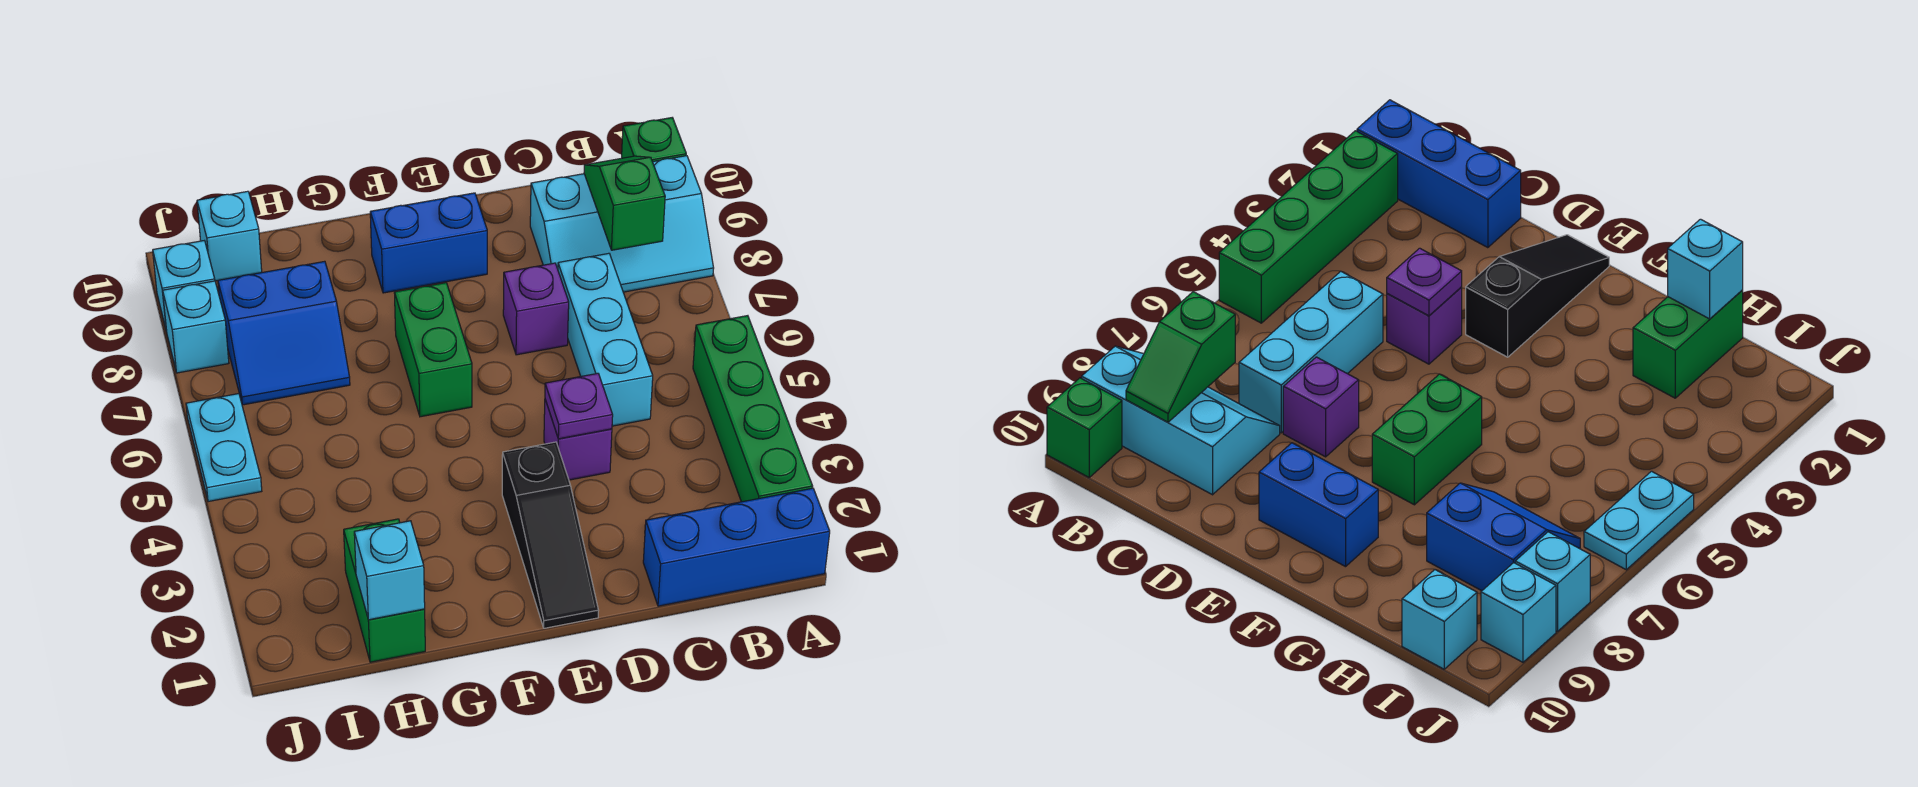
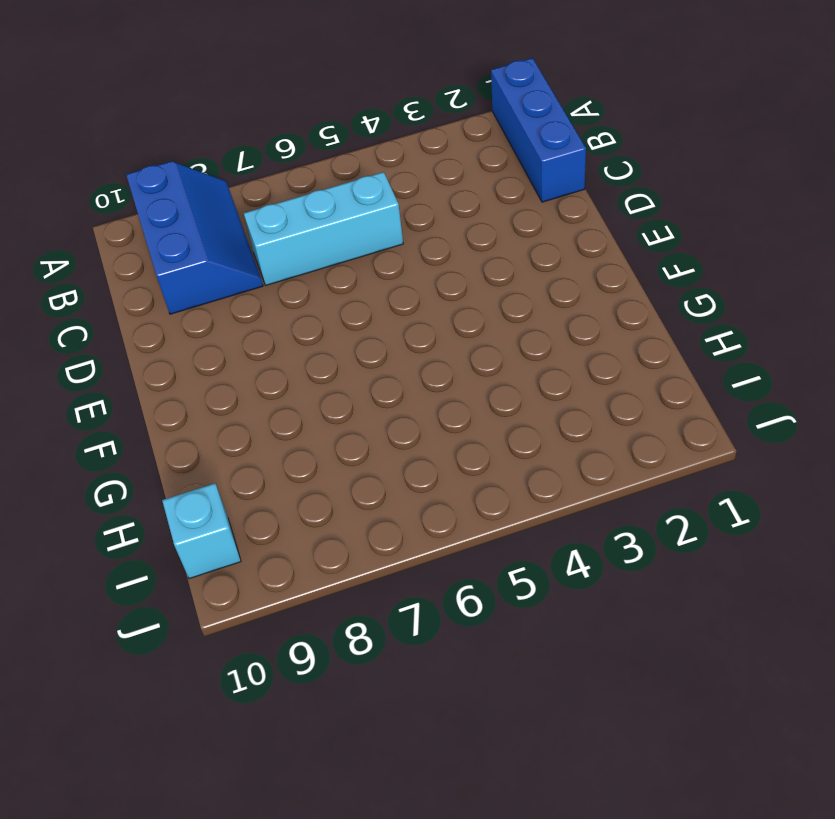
blue slope A8:C9 level 1 top 9 -> cyan slope A8:C9 level 1 top 9
none -> green brick A2:A5 level 1
none -> green brick A10 level 1
none -> purple brick D4 level 1

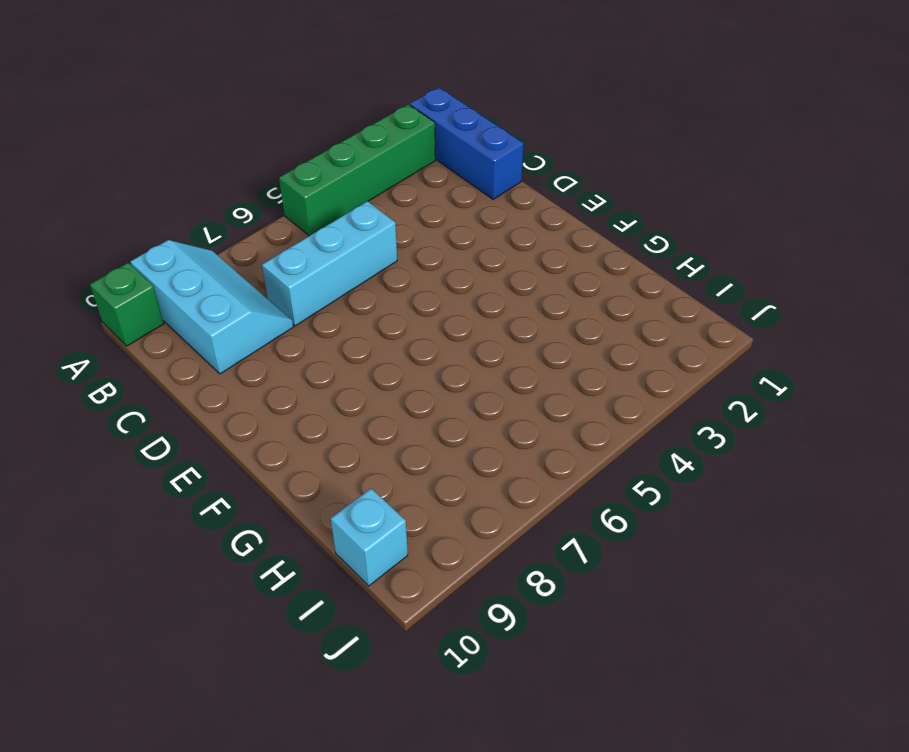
none -> purple brick D4 level 1
none -> purple brick D7 level 1
none -> black slope E1:E3 level 1 top 3

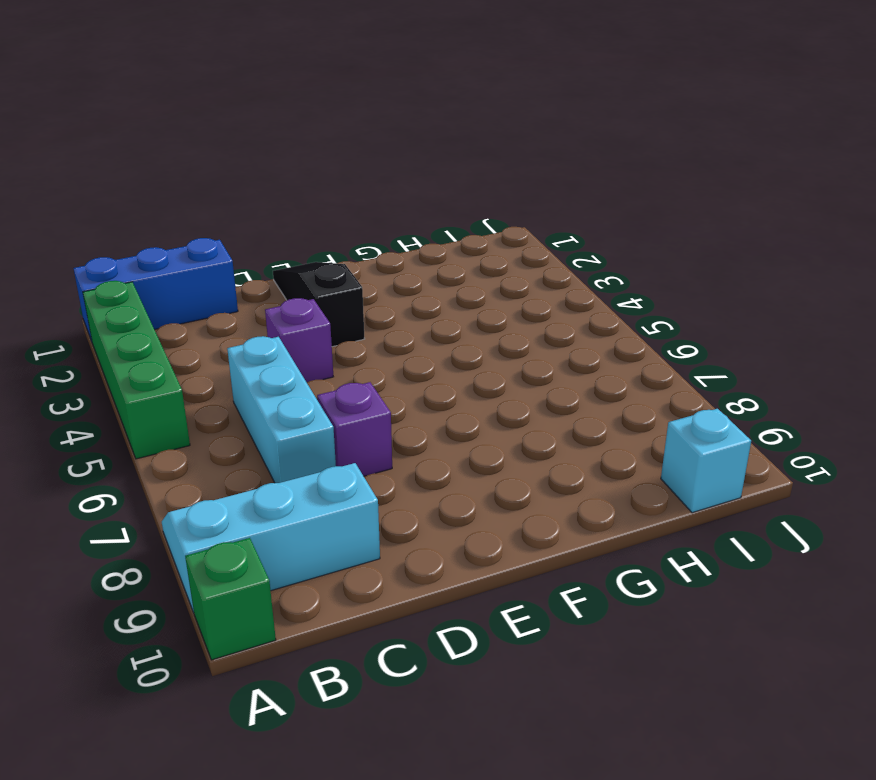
none -> blue brick E9:F9 level 1
none -> green brick F6:F7 level 1
none -> green brick H1:H2 level 1

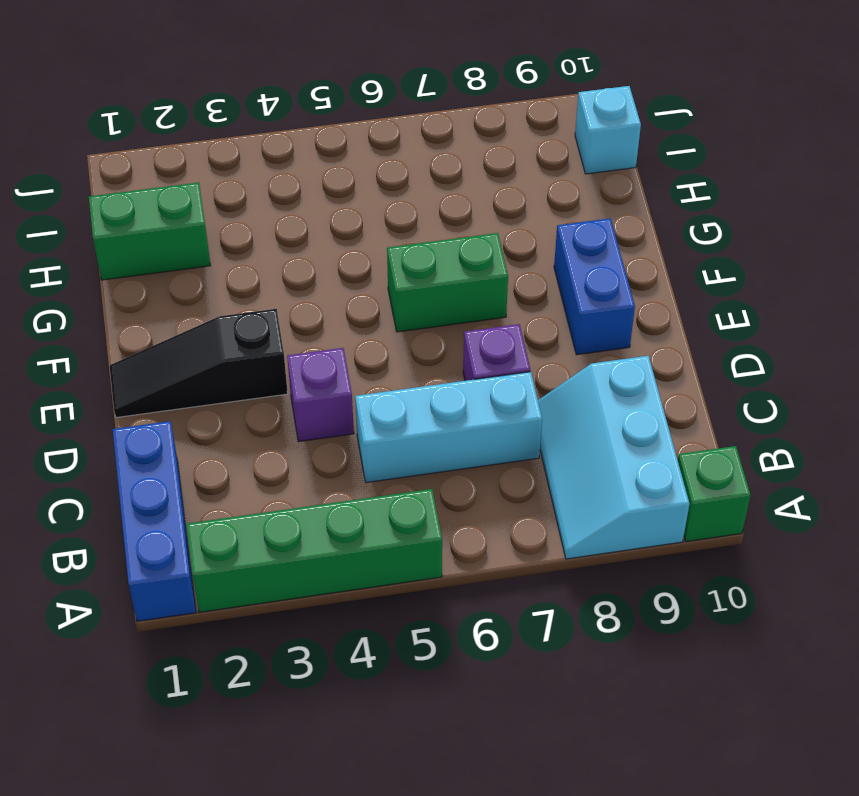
none -> blue slope H7:I8 level 1 top 8
none -> cyan plate J5:J6 level 1
none -> cyan brick J8 level 1

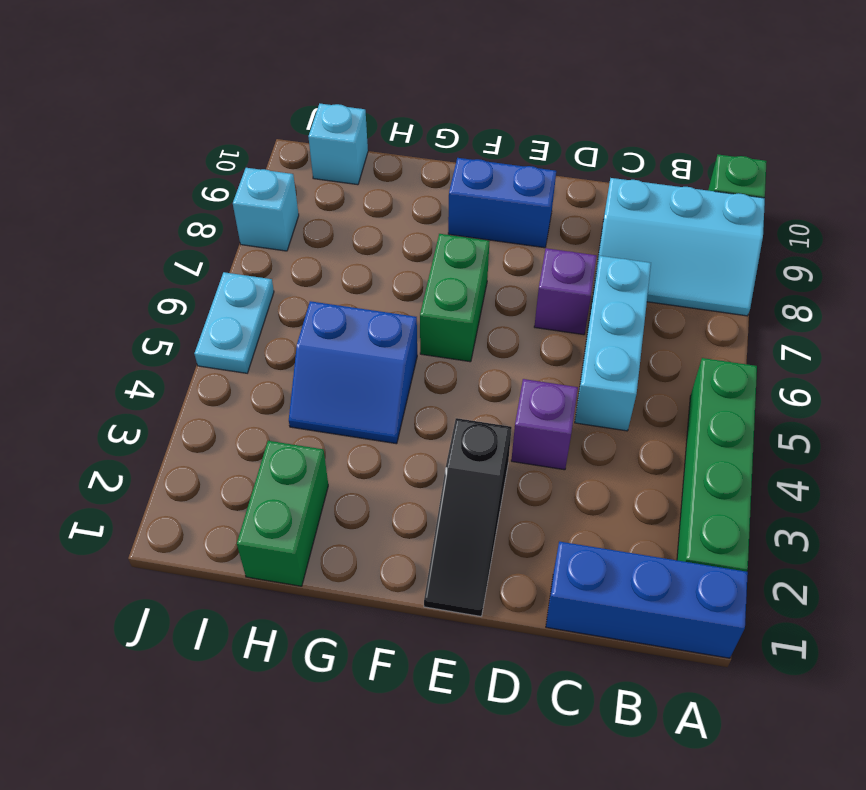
blue slope G4:H5 level 1 top 5 -> blue slope H7:I8 level 1 top 8
none -> cyan brick J9 level 1
none -> green slope B8:B9 level 2 top 8
none -> purple plate D4 level 2

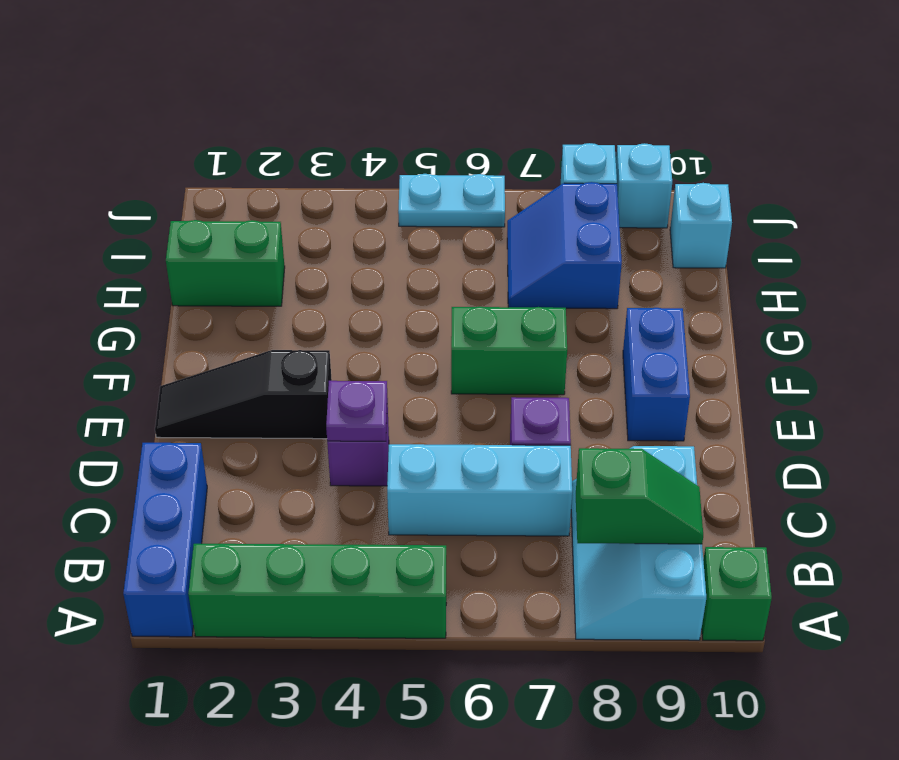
none -> cyan brick H1 level 2

